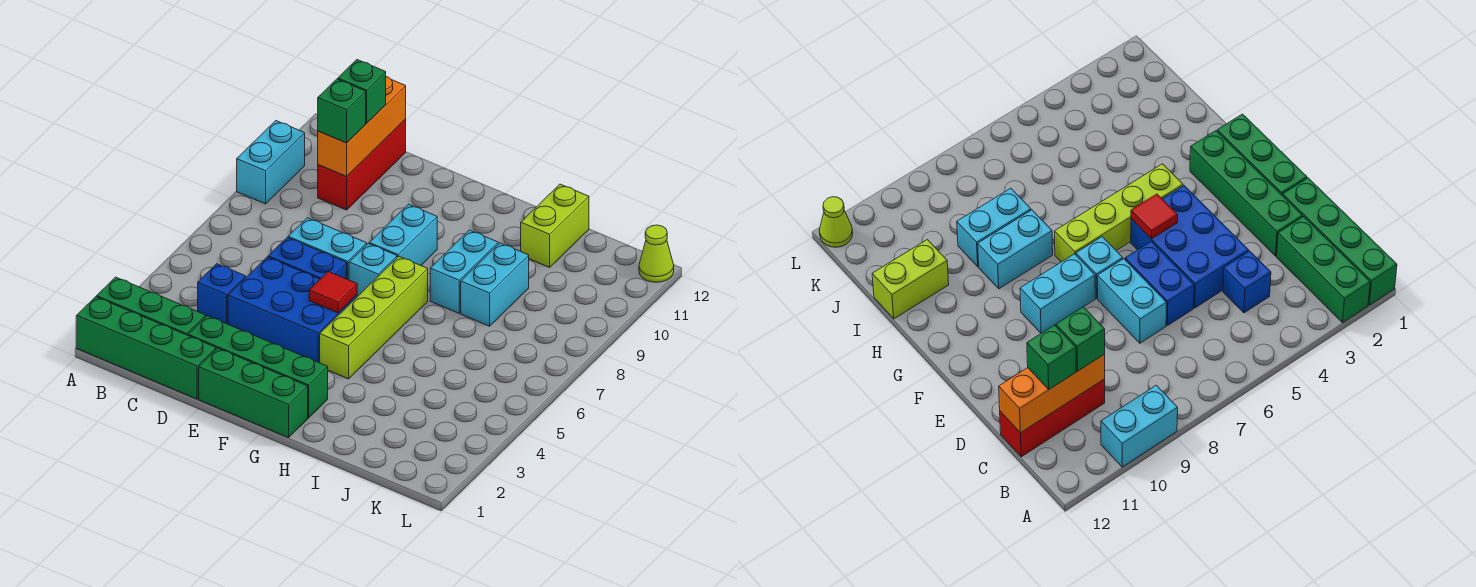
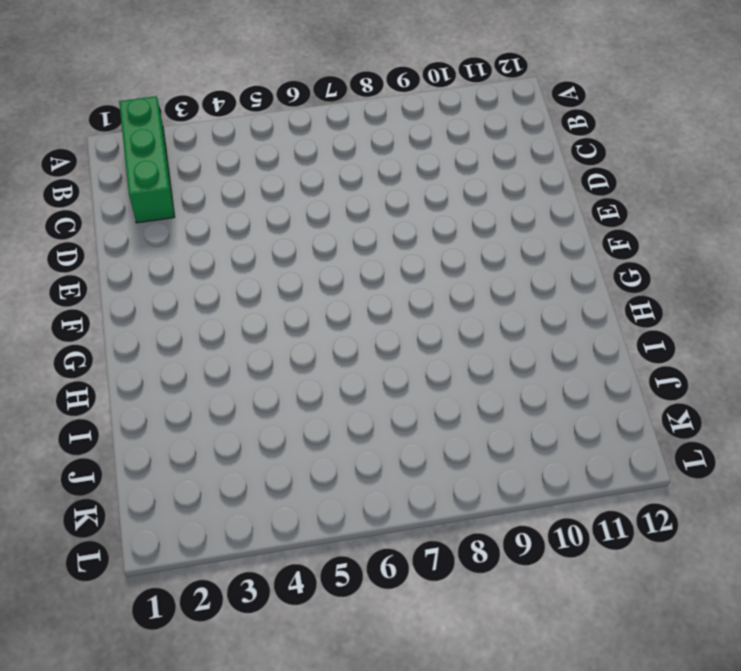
none -> green brick A1:D1 level 1
none -> cyan brick A9:A10 level 1
none -> blue brick C4 level 1

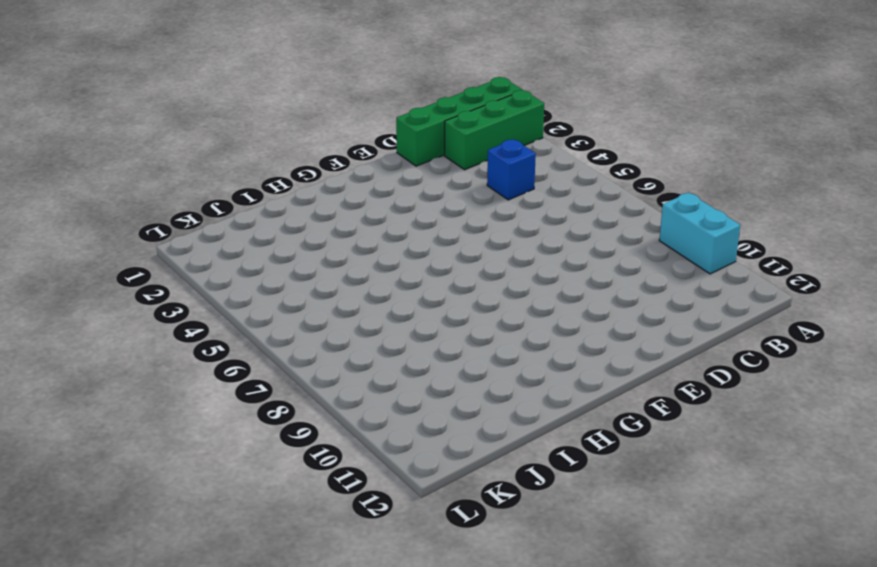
none -> red brick C10:C12 level 1
none -> green brick D2:G2 level 1
none -> blue brick D4:F5 level 1

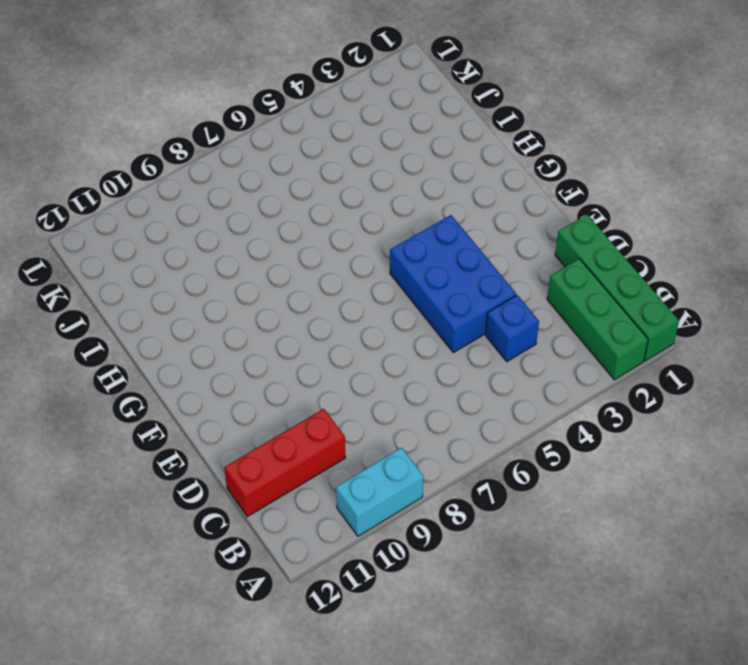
none -> green brick D2:G2 level 1
none -> blue brick D6:E6 level 1
none -> cyan brick D7:E7 level 1

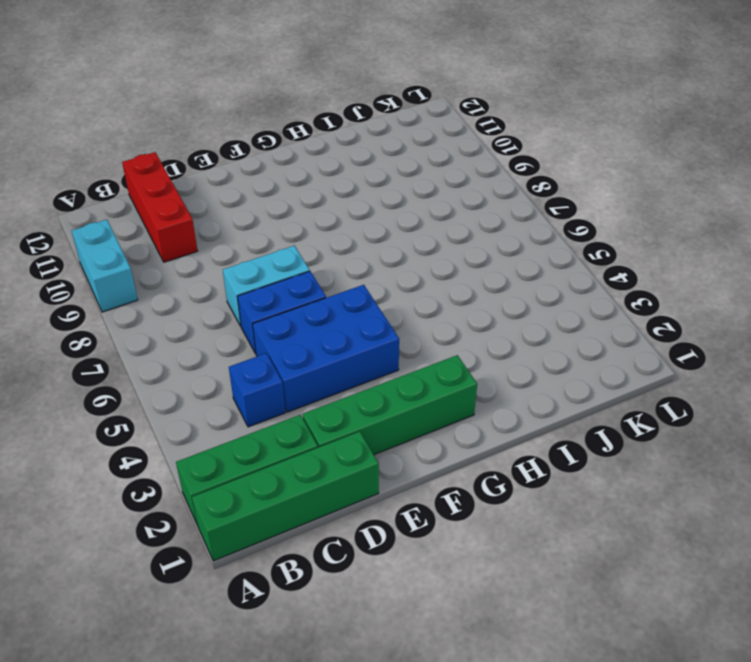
none -> green brick E1:G1 level 1
none -> cyan brick F7 level 1
none -> cyan brick F8:F9 level 1

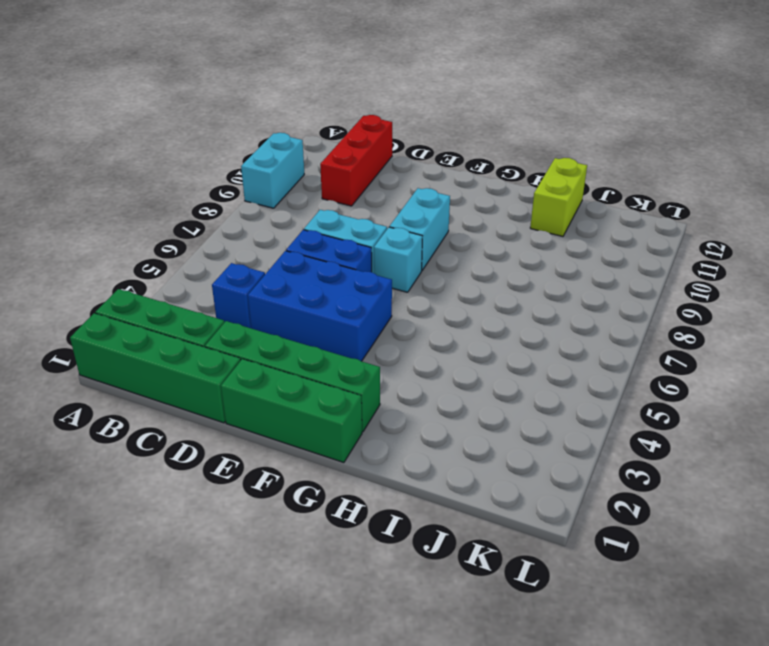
none -> lime brick G4:G7 level 1
none -> cyan brick H8:H9 level 1
none -> cyan brick I8:I9 level 1

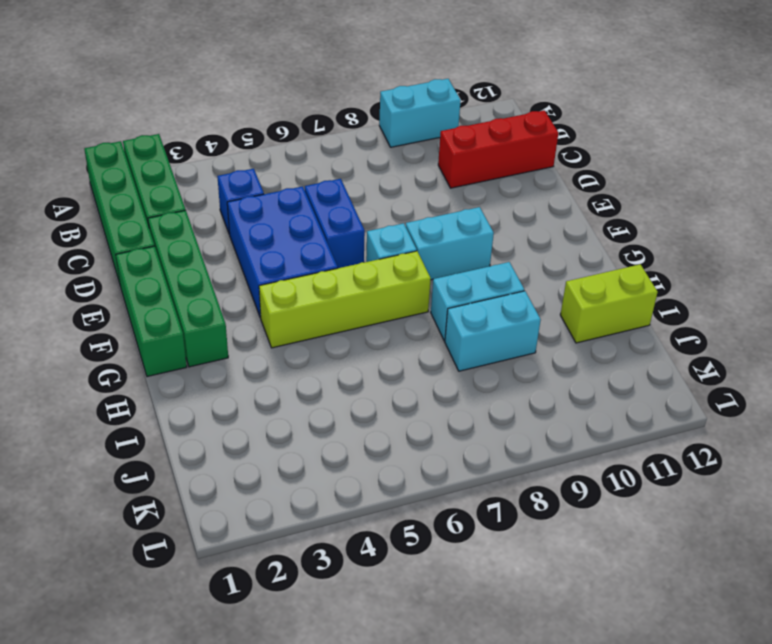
none -> cyan brick D7:E7 level 1
none -> lime cone L12 level 1
none -> orange brick C10:C12 level 2

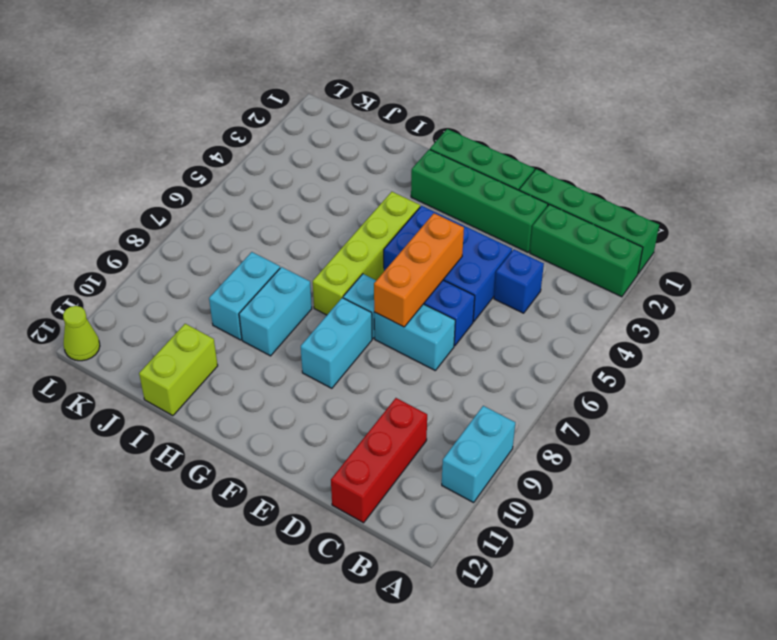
orange brick E5:E7 level 2 -> orange brick C10:C12 level 2
none -> red tile F5 level 2
none -> green brick C10 level 3
none -> green brick C11 level 3

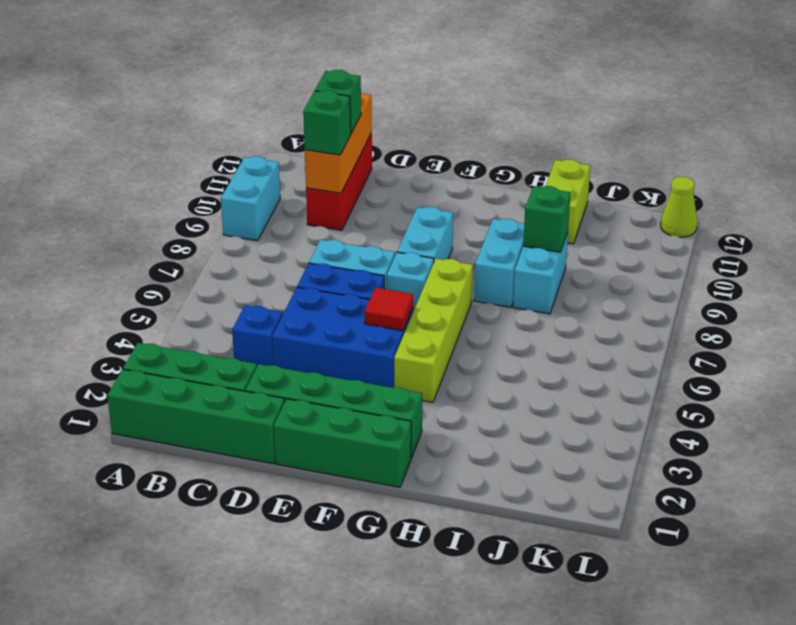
green brick I9 level 2 -> none

